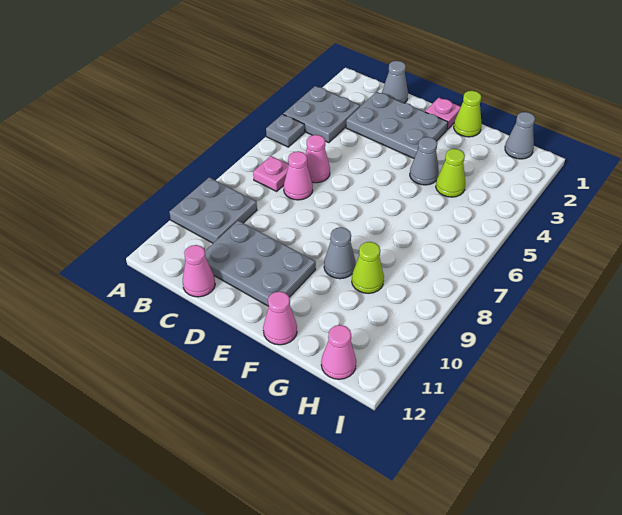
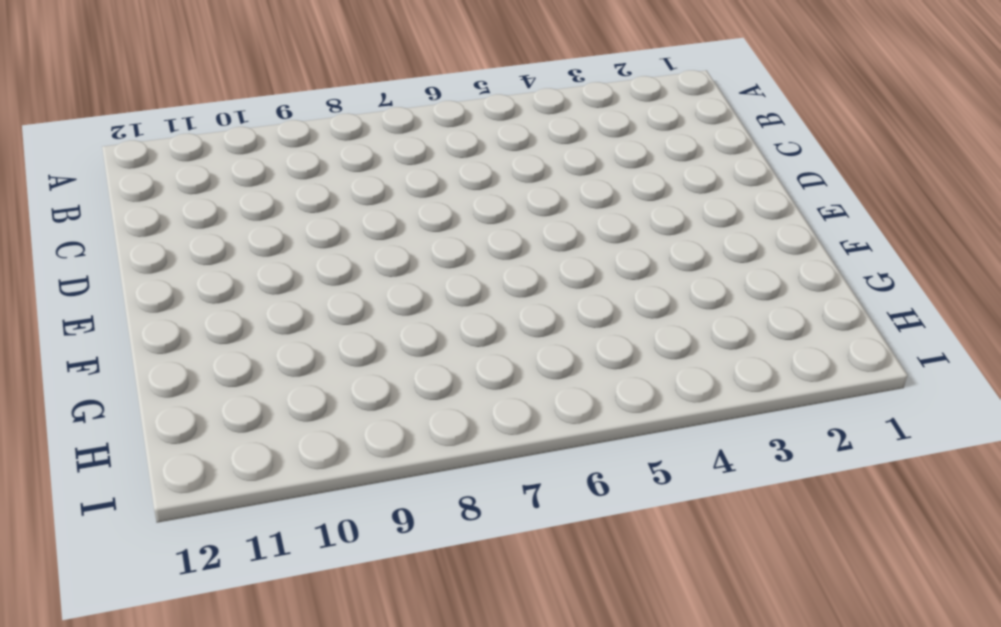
none -> grey plate A3:B4 level 1
none -> grey plate A5 level 1
none -> grey plate A9:B10 level 1

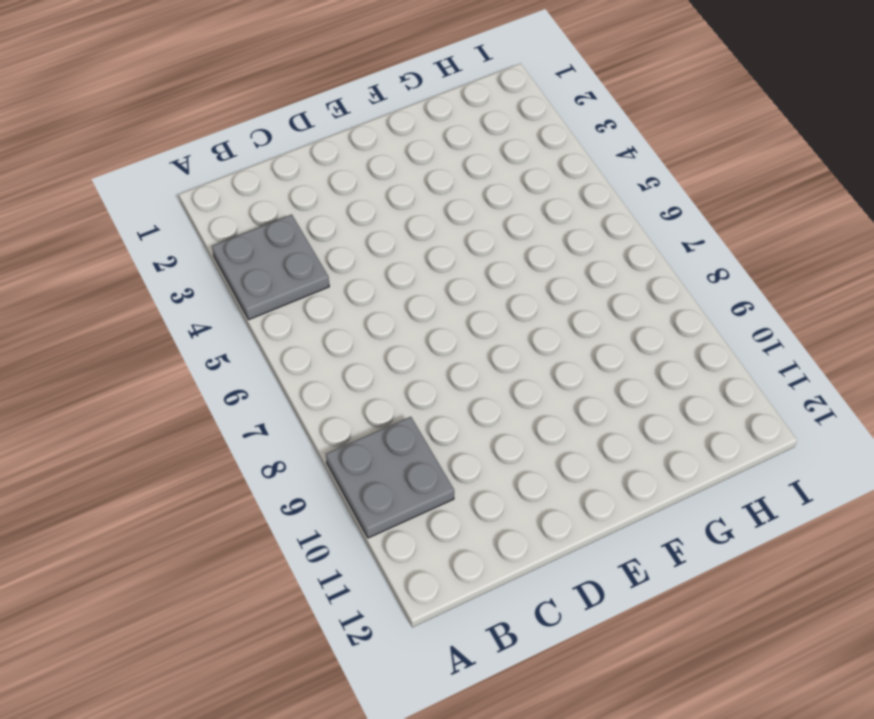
none -> grey plate A5 level 1
none -> pink plate B7 level 1
none -> grey cone C1 level 1

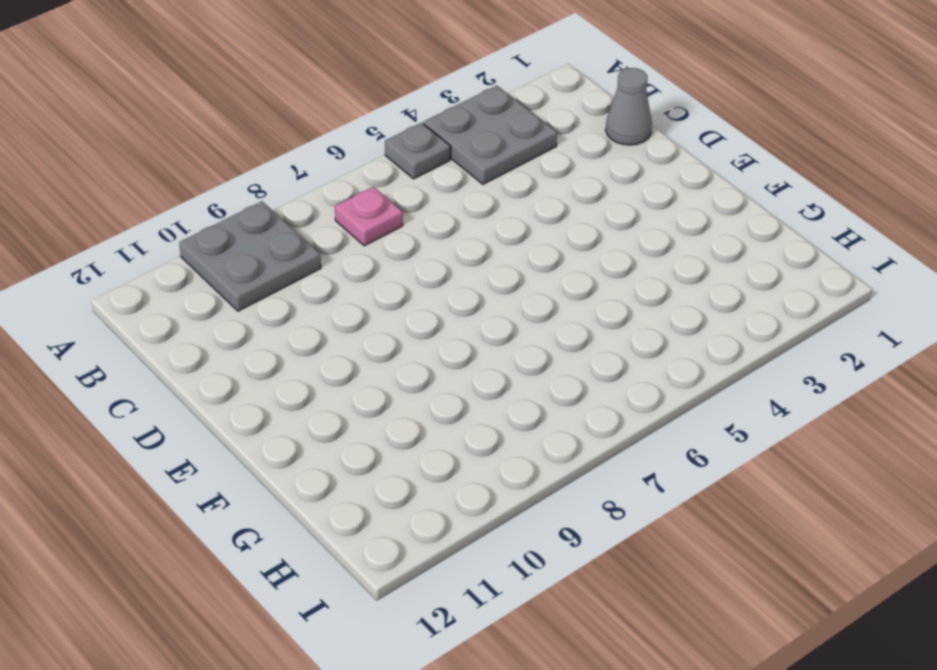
none -> grey plate C2:E3 level 1
none -> pink cone C6 level 1
none -> pink cone C7 level 1

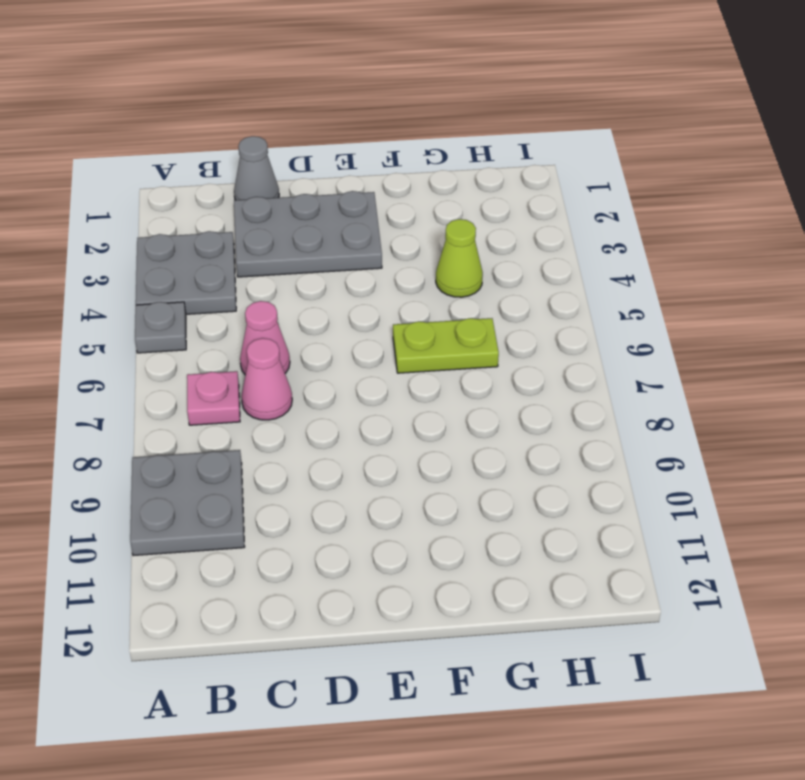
lime plate F6:G6 level 1 -> none
none -> grey plate C10:E11 level 1
none -> pink cone C12 level 1
none -> pink plate E1 level 1

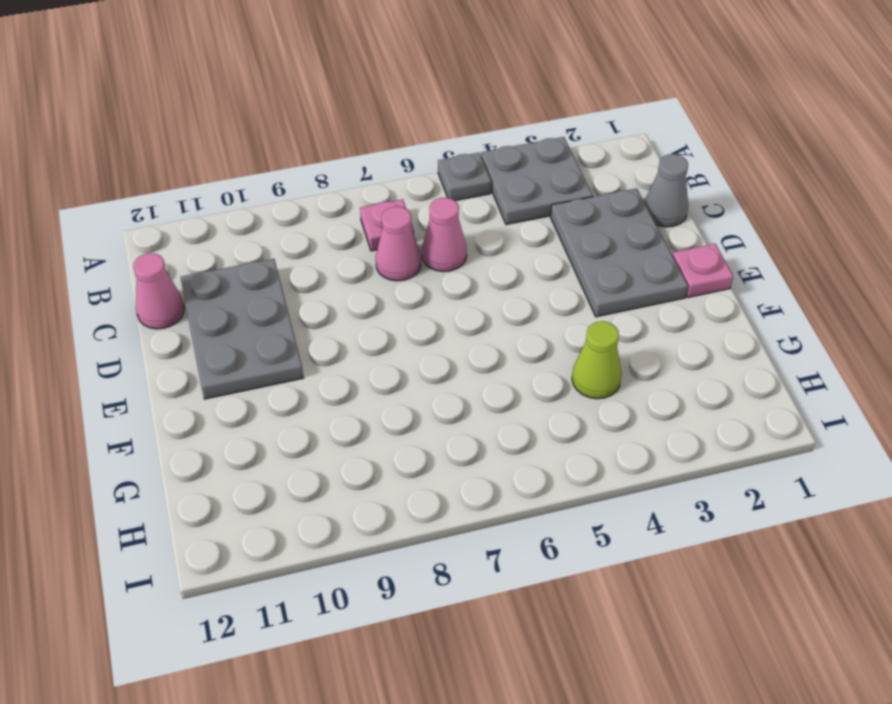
none -> grey plate A9:B10 level 1
none -> lime cone F1 level 1
none -> grey cone F4 level 1

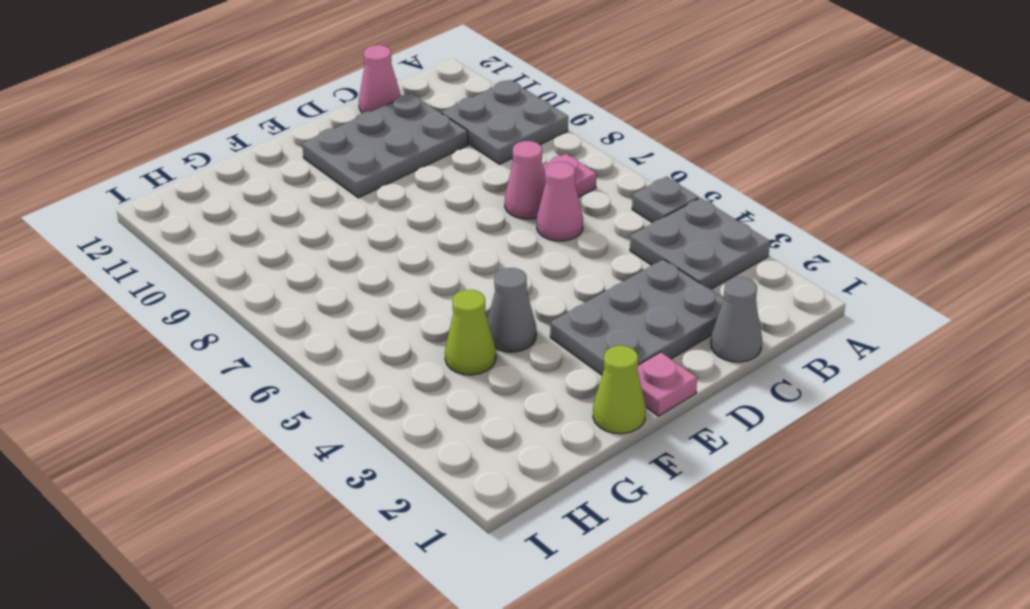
none -> grey cone F9 level 1
none -> pink cone F12 level 1
none -> lime cone G9 level 1

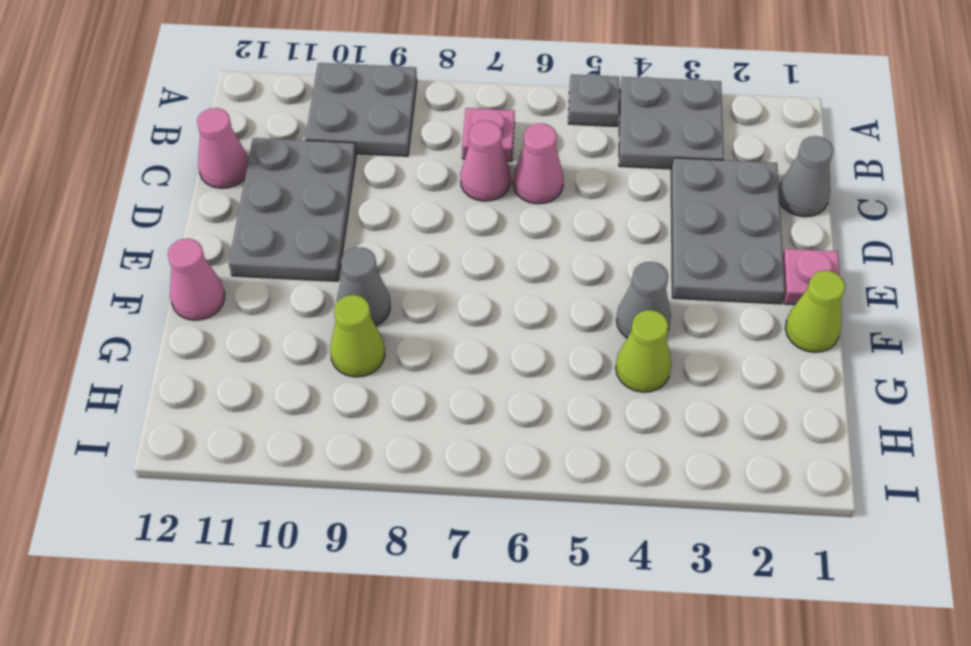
none -> grey cone H1 level 1
none -> pink cone H12 level 1

